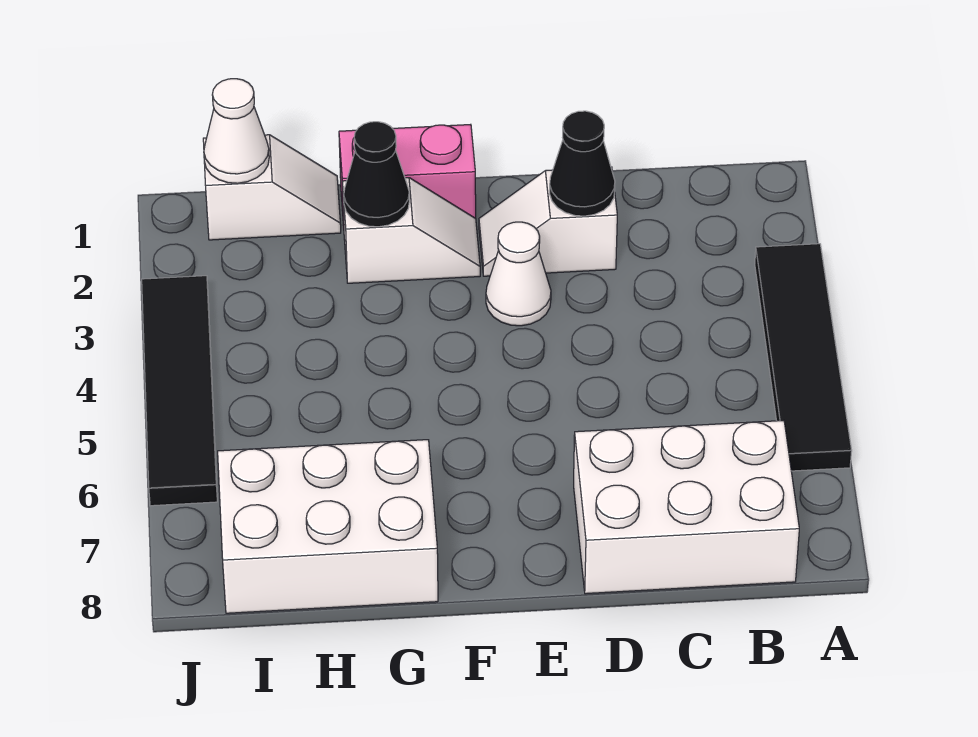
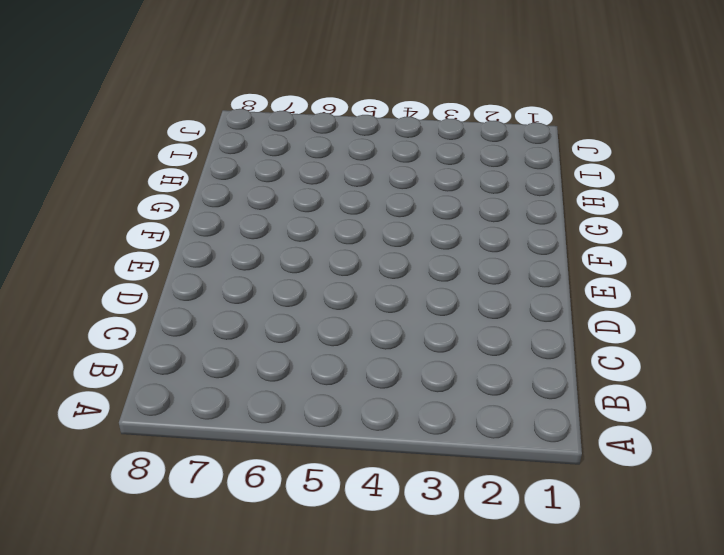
none -> black tile A3:A6 level 1
none -> white brick B7:D8 level 1
none -> white slope D2:E2 level 1 top D

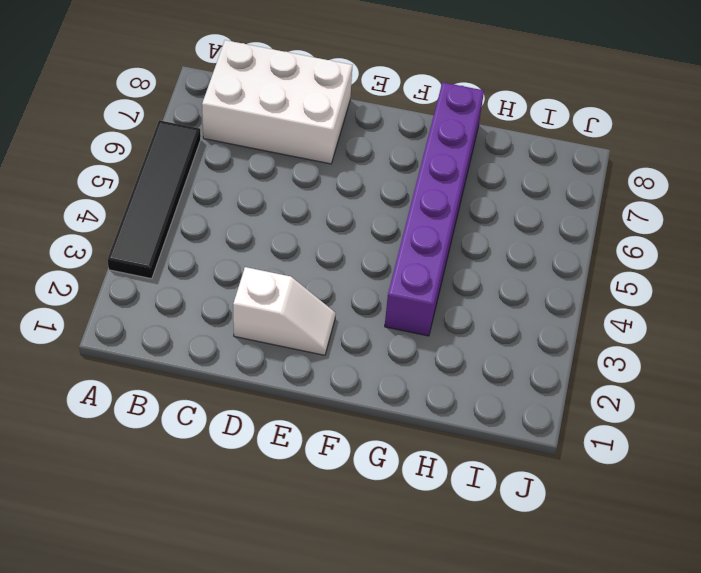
purple brick G3:G8 level 1 -> white brick G7:I8 level 1
none -> white cone E3 level 1
none -> pink brick F1:G1 level 1
none -> white slope F2:G2 level 1 top G

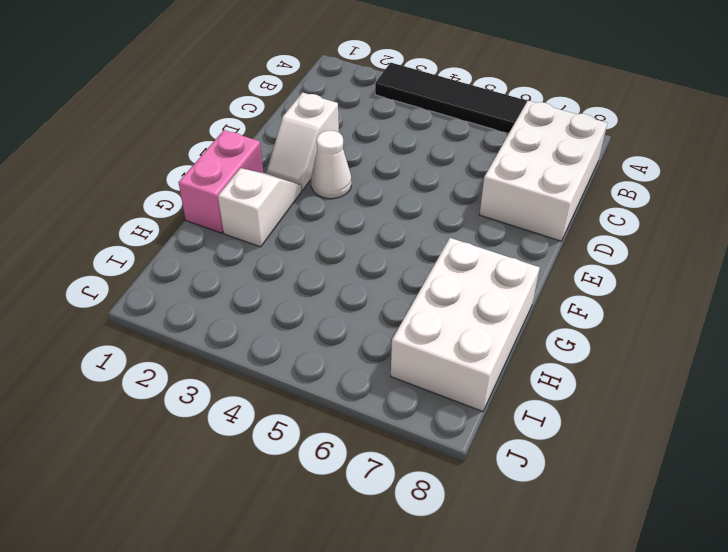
none -> white slope H1:I1 level 1 top I
none -> black tile J3:J6 level 1
none -> black cone D2 level 2

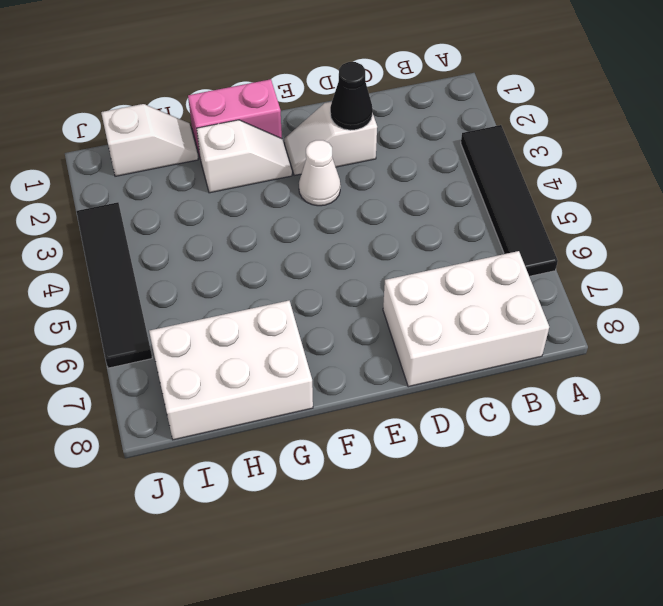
none -> black cone G2 level 2
none -> white cone I1 level 2

